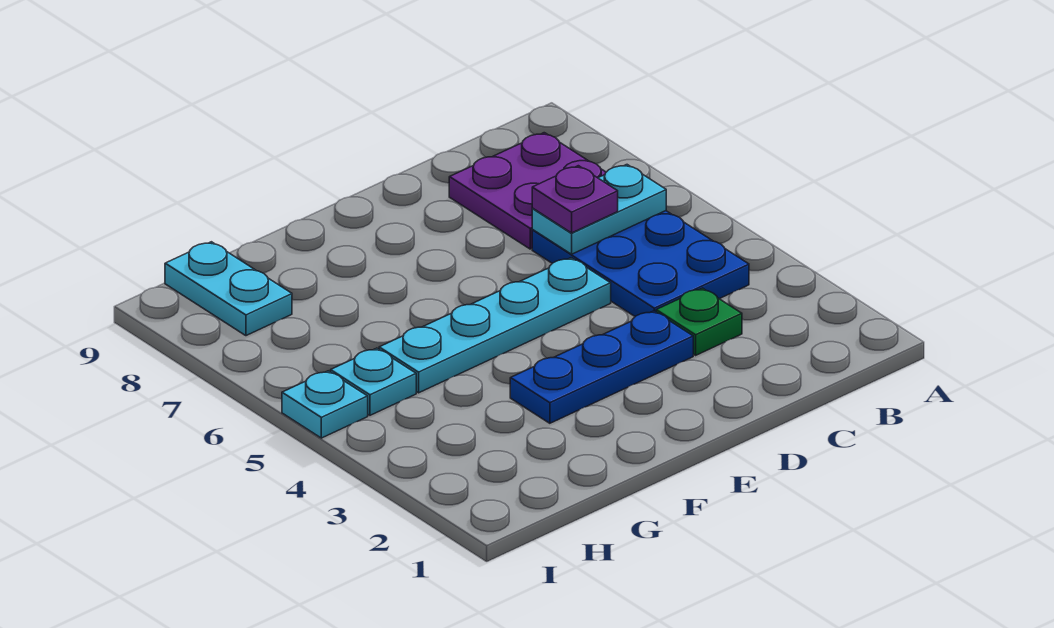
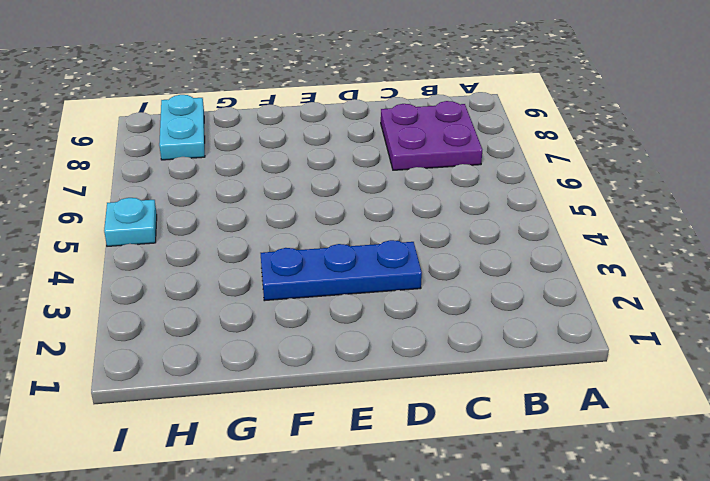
none -> blue plate B4:C6 level 1
none -> green plate C3 level 1

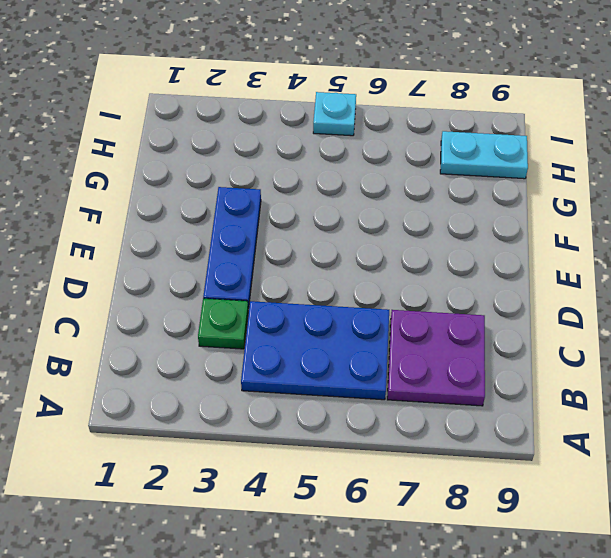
none -> cyan plate D5:G5 level 1
none -> cyan plate H5 level 1

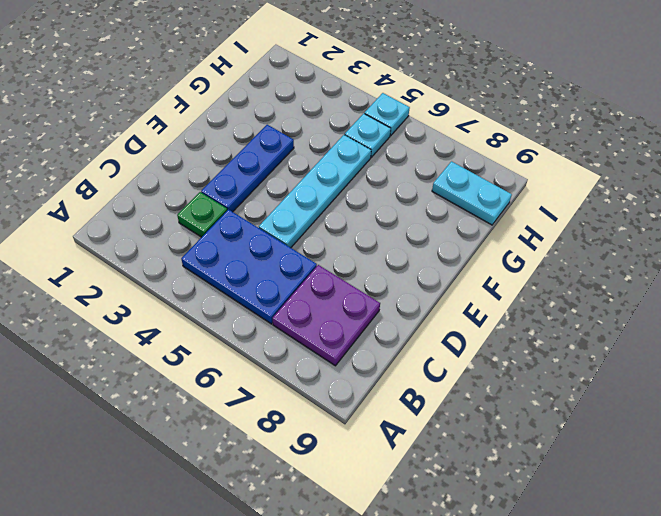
none -> cyan plate B6:C6 level 2
none -> purple plate C6 level 3

